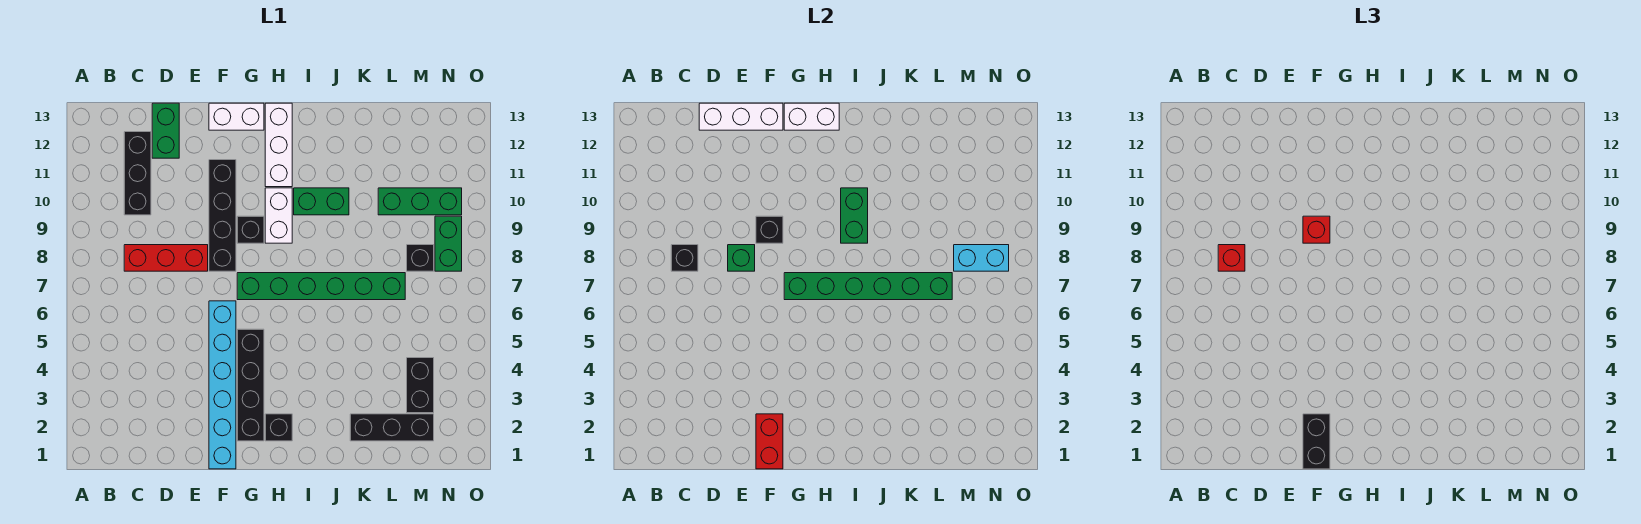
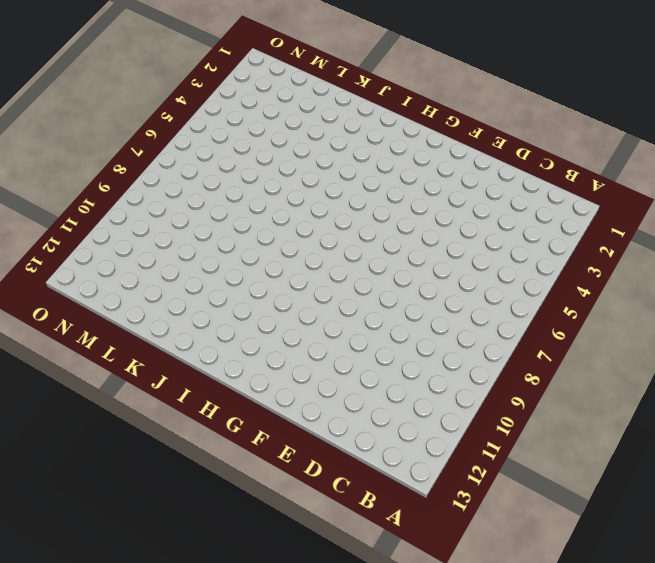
none -> red brick C8:E8 level 1
none -> black brick C10:C12 level 1
none -> green brick D12:D13 level 1
none -> cyan brick F1:F6 level 1

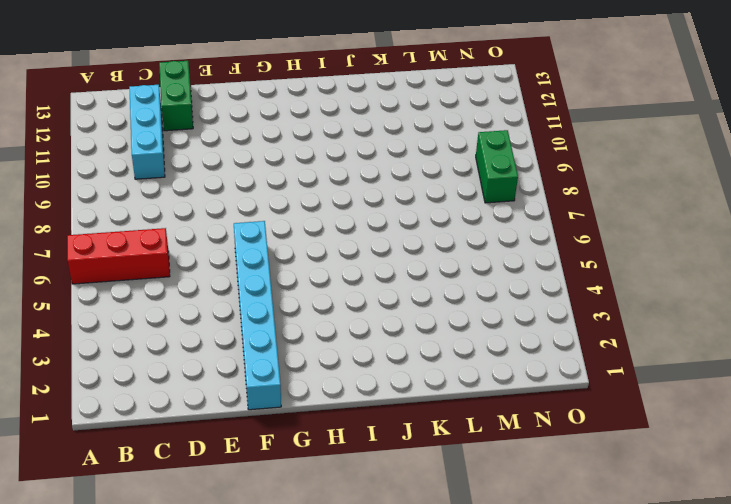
red brick A6:C6 level 1 -> red brick C8:E8 level 1
cyan brick C10:C12 level 1 -> black brick C10:C12 level 1
none -> black brick F8:F11 level 1
none -> white brick F13:G13 level 1
none -> black brick G2:G5 level 1
none -> green brick G7:L7 level 1

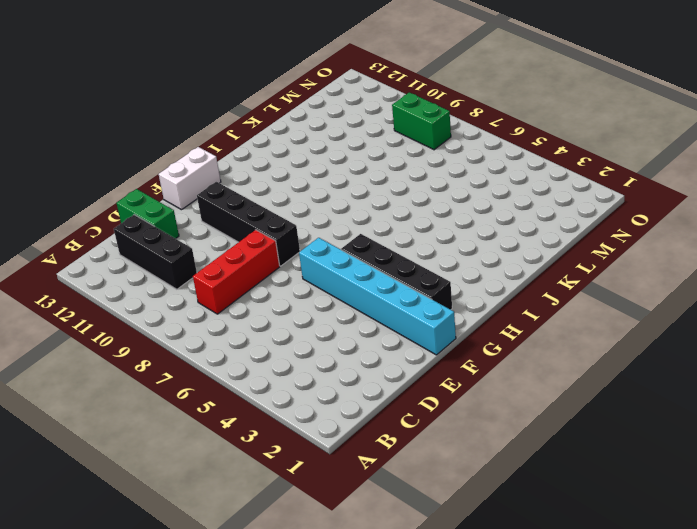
none -> green brick G7:L7 level 1
none -> black brick G9 level 1
none -> black brick H2 level 1
none -> white brick H9:H10 level 1

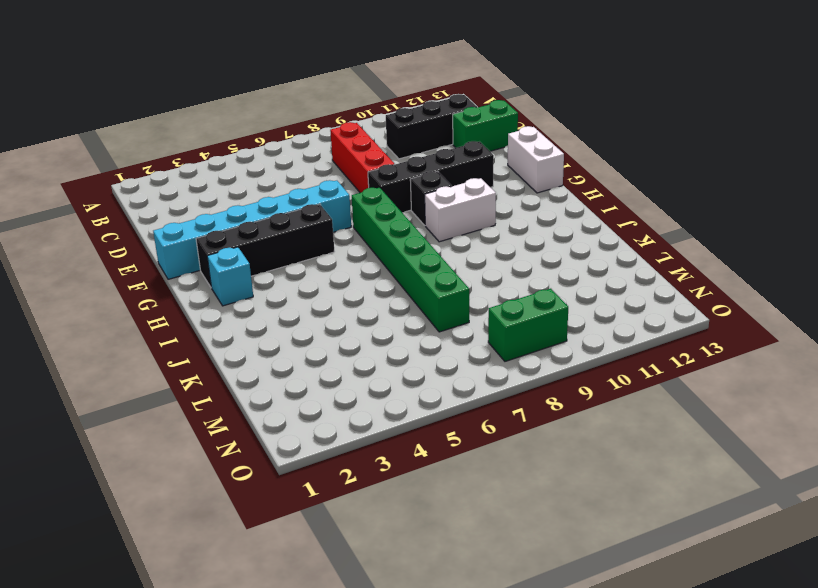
cyan brick H2 level 1 -> black brick H2 level 1
none -> white brick H11:H13 level 1
none -> green brick I10:J10 level 1
none -> black brick K2:M2 level 1
none -> green brick L10:N10 level 1

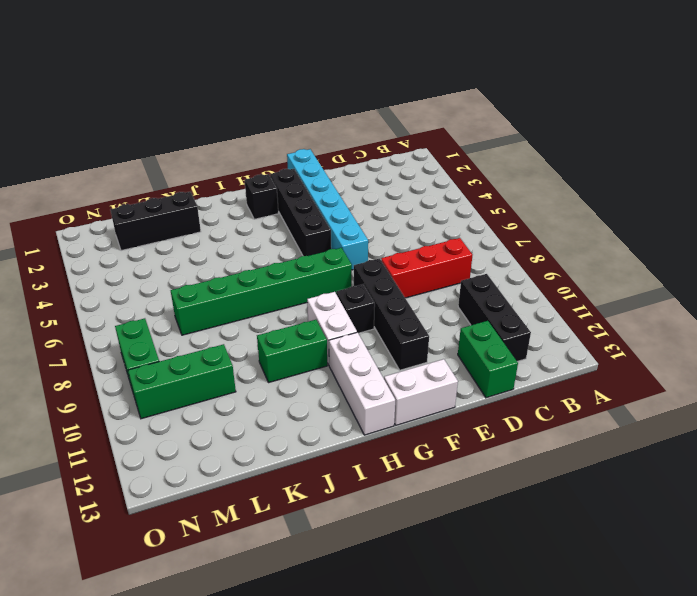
none -> black brick M3:M4 level 1
none -> black brick M8 level 1
none -> black brick C8 level 2
none -> white brick D13:F13 level 2

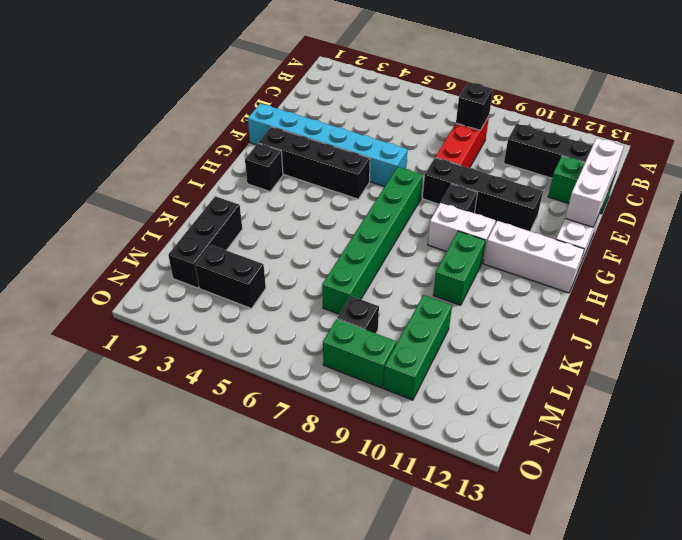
none -> green brick E8 level 2
none -> red brick F1:F2 level 2
none -> black brick F9 level 2
none -> green brick G7:L7 level 2

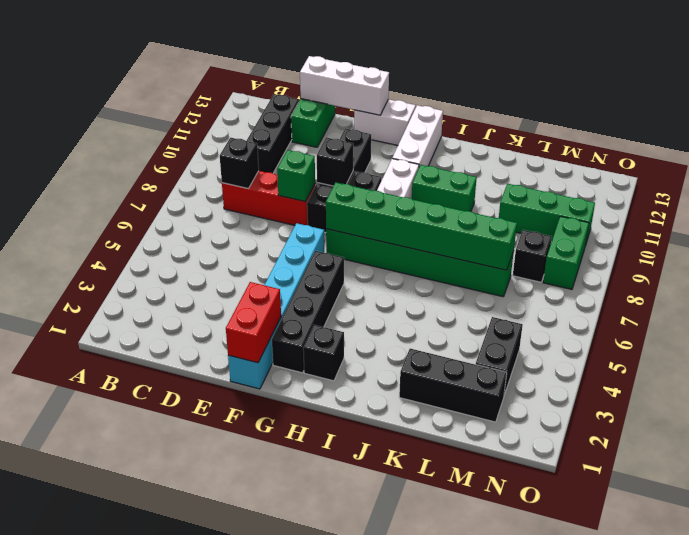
none -> white brick G13:H13 level 2
none -> green brick I9:I10 level 2
none -> cyan brick M8:N8 level 2
none -> red brick C8 level 3

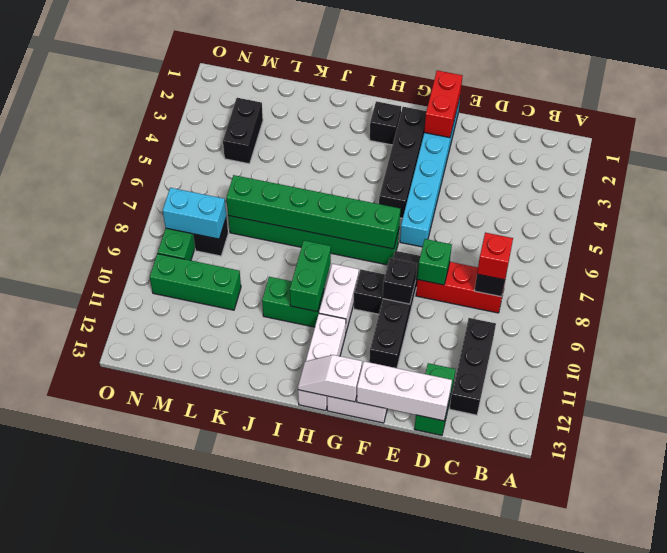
white slope G13:H13 level 2 top G -> white brick G13:H13 level 2
none -> black brick K2:M2 level 1
none -> black brick F1:F2 level 3
none -> red brick F9 level 3

